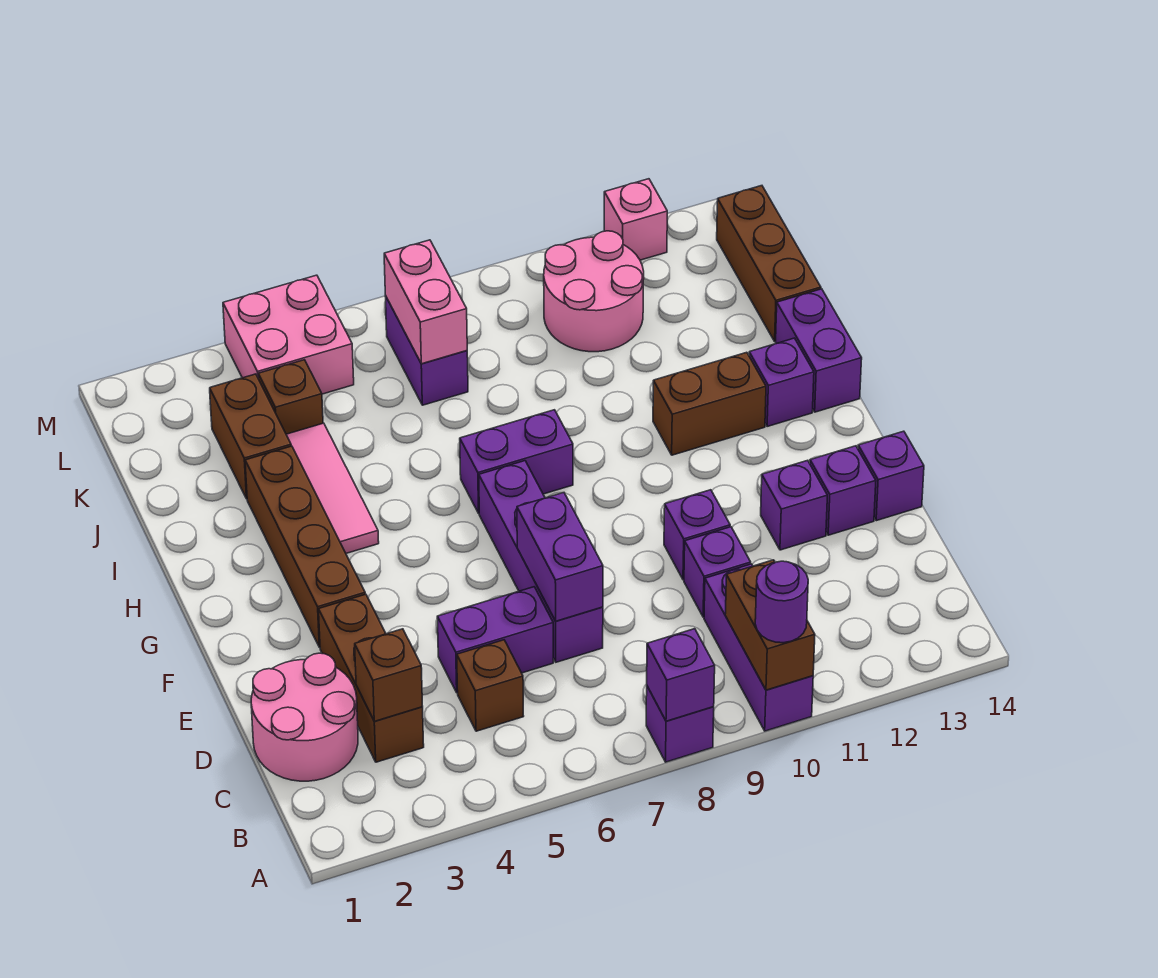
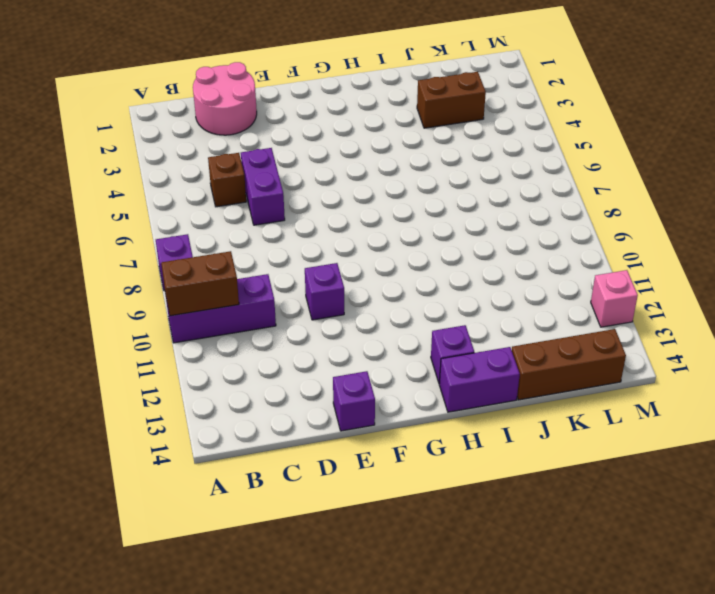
none -> brown brick C3:E3 level 1
none -> purple brick D7:G7 level 1
none -> purple brick D10 level 1
none -> purple brick E12 level 1

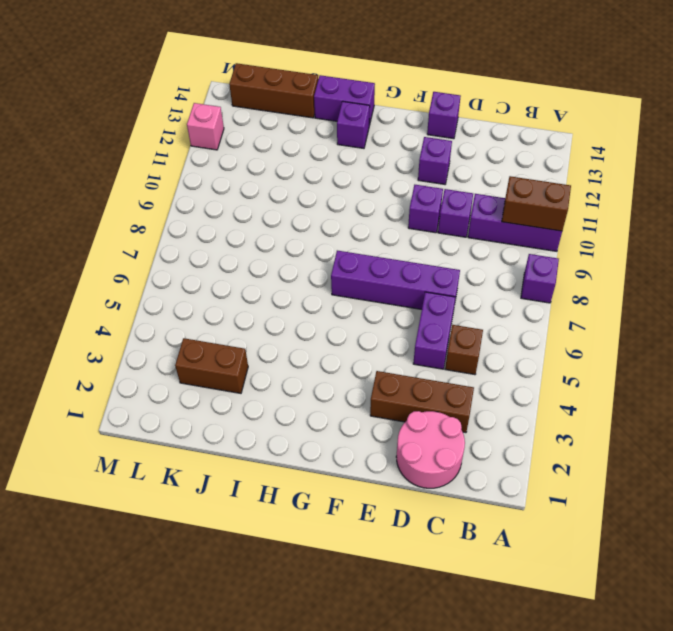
none -> purple brick E13 level 1
none -> brown brick F3:I3 level 1
none -> pink tile H4:J4 level 1
none -> purple brick H7:H8 level 1

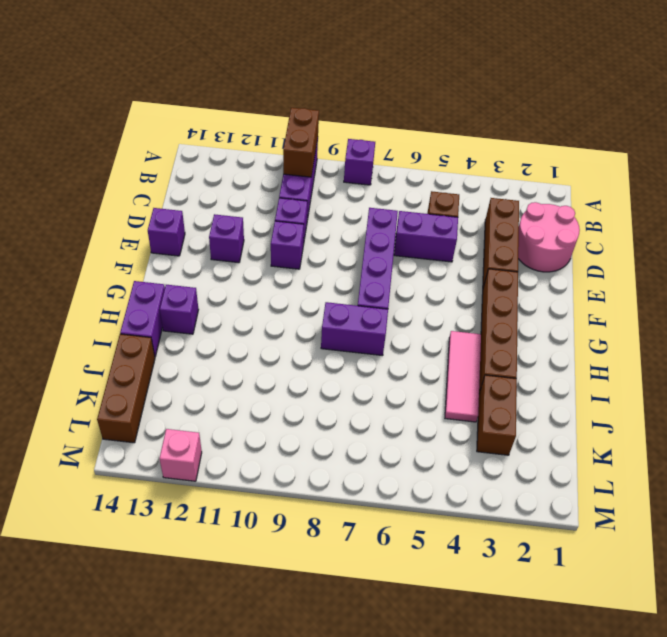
none -> purple brick E13 level 1
none -> brown brick H11:H12 level 1
none -> brown brick K4 level 1
none -> purple brick K7:L7 level 1

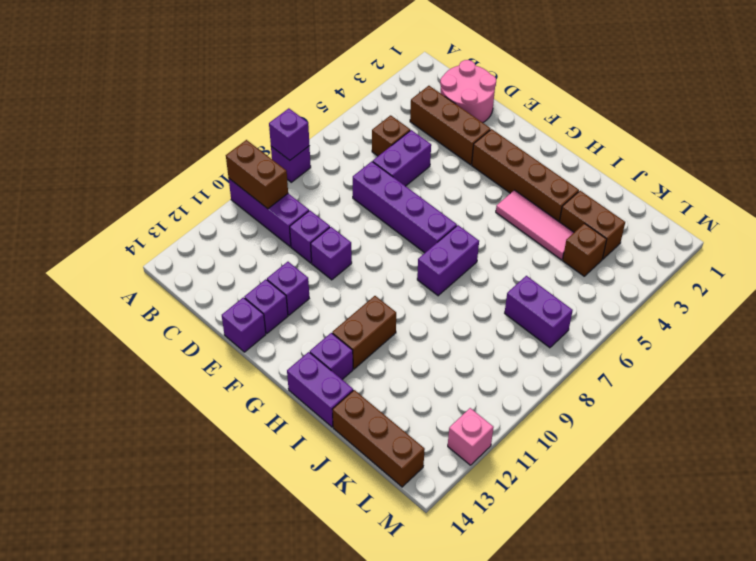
none -> pink round brick K10:L11 level 1
none -> pink brick L4:M5 level 1
none -> brown brick C3 level 2
none -> purple brick D7:E7 level 2

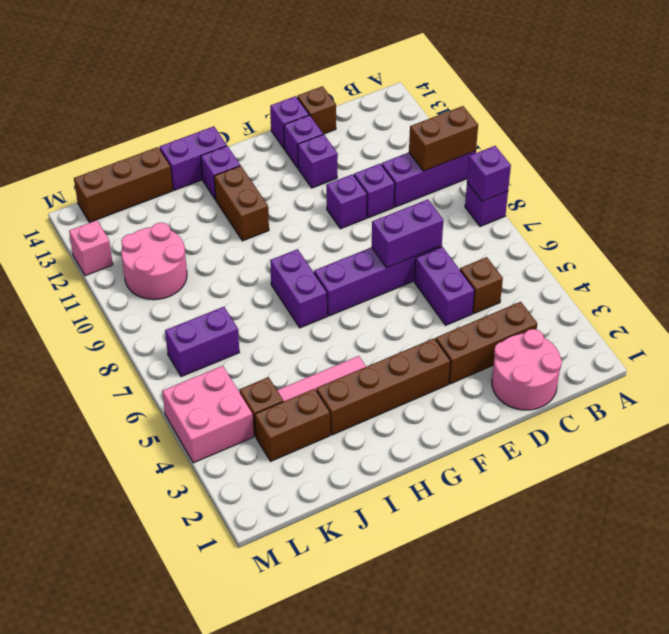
brown brick D14 level 1 -> brown brick C3 level 2
none -> pink brick K7:L7 level 2
none -> purple round brick A10 level 3

